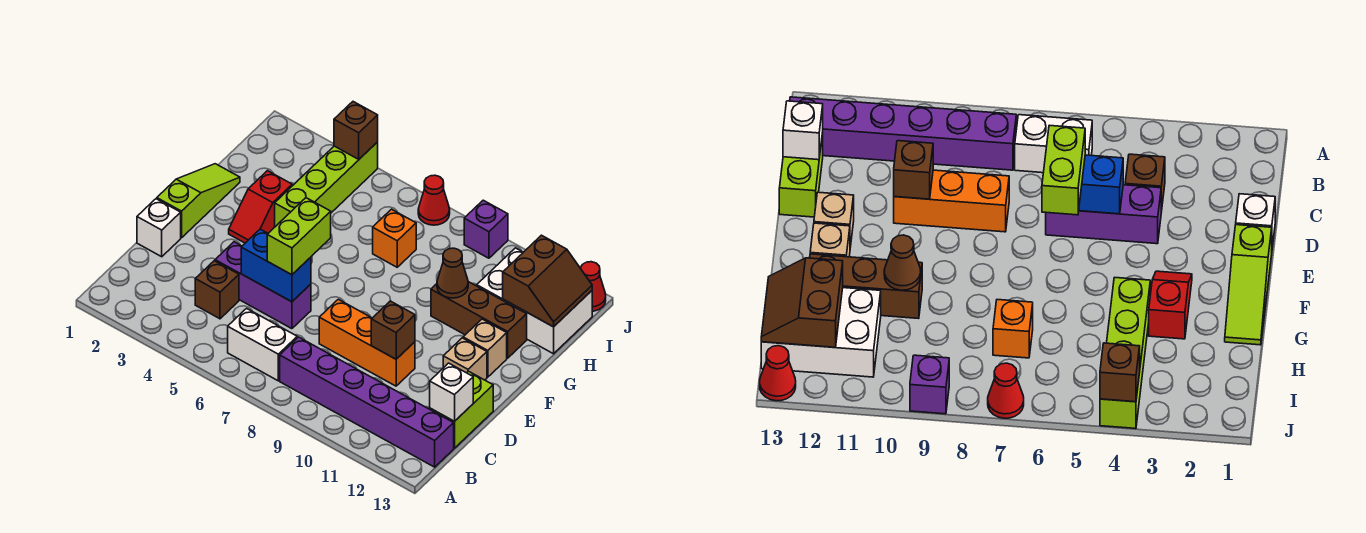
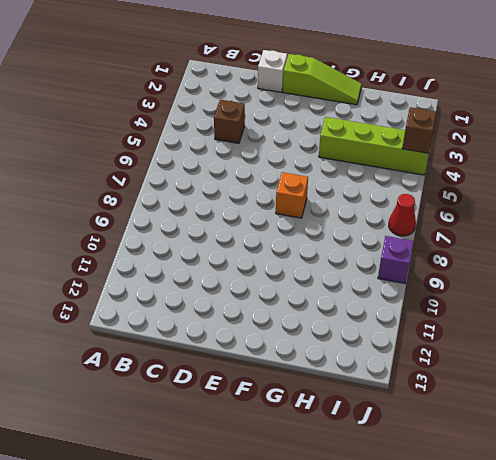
orange brick F7 level 1 -> orange brick H7 level 1
none -> white brick B6:B7 level 1
none -> purple brick B8:B13 level 1
none -> lime brick C13:D13 level 1

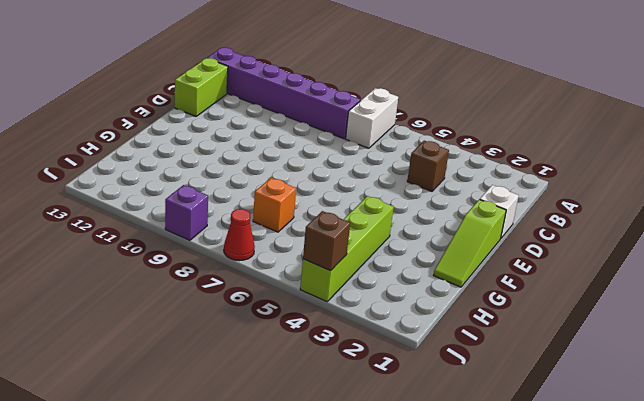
white brick A7:B7 level 1 -> white brick B6:B7 level 1
none -> purple brick D4:D6 level 1
none -> orange brick D8:D10 level 1
none -> tan brick E12 level 1

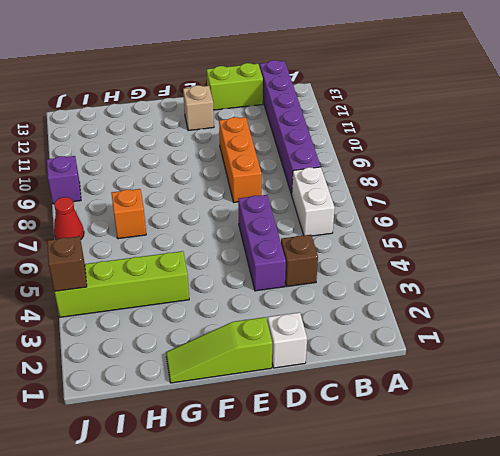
none -> red slope F3:G3 level 1 top G
none -> tan brick F12 level 1
none -> brown brick G10:G12 level 1

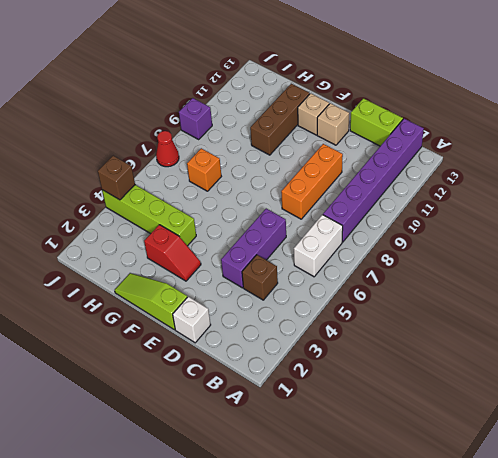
none -> white brick H11:I13 level 1
none -> red cone J13 level 1
none -> white brick C13 level 2

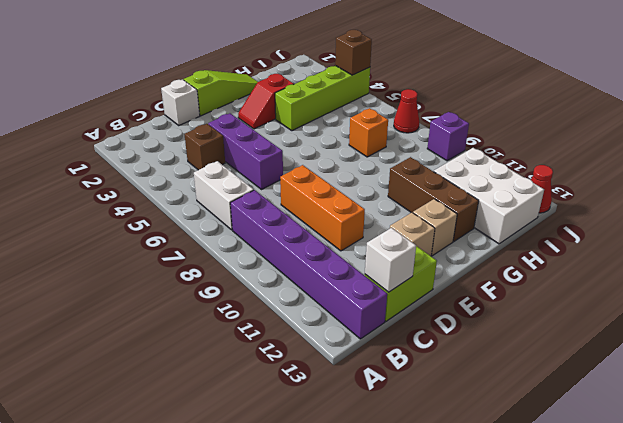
none -> blue brick D5:D6 level 2
none -> brown brick D10 level 2
none -> brown cone G10 level 2

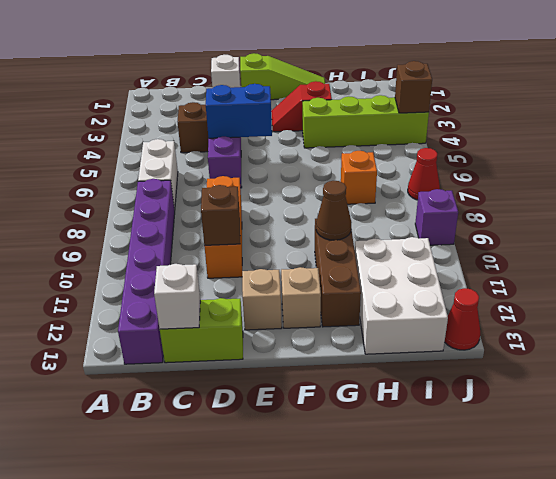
blue brick D5:E5 level 2 -> blue brick D5:D6 level 2
none -> brown slope H12:I13 level 2 top 12
none -> lime brick D6:E6 level 3

